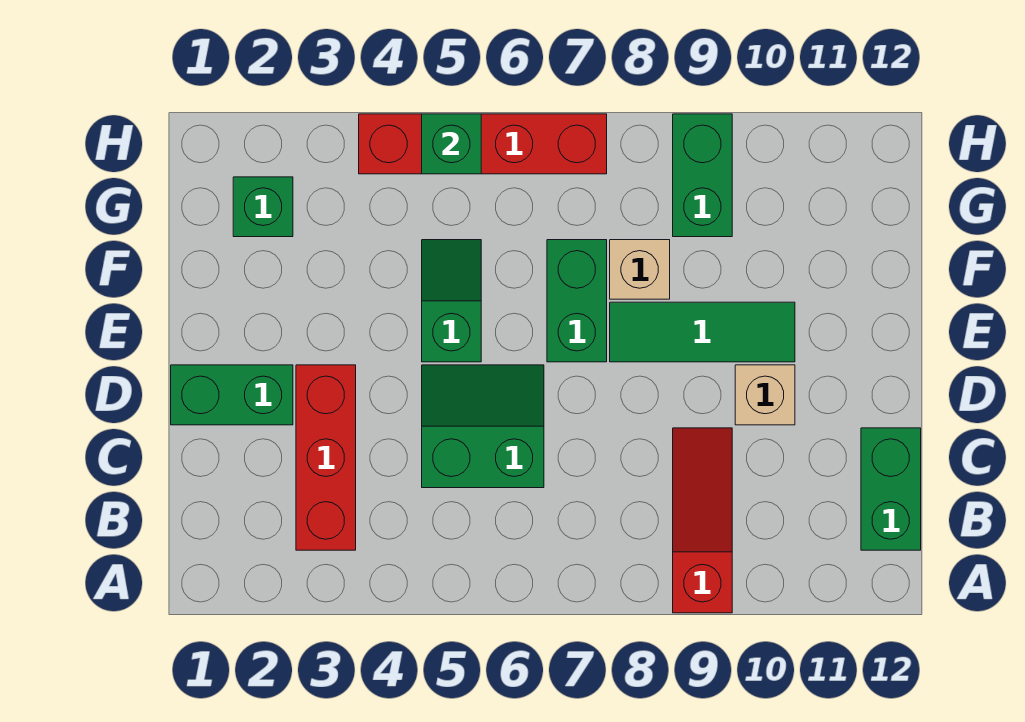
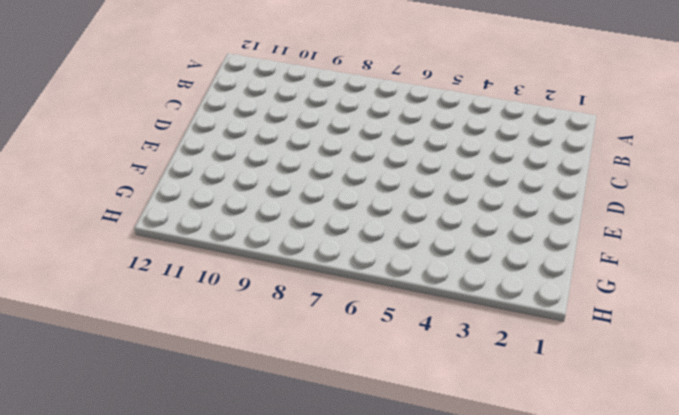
none -> red slope A9:C9 level 1 top A
none -> red brick B3:D3 level 1
none -> green brick B12:C12 level 1

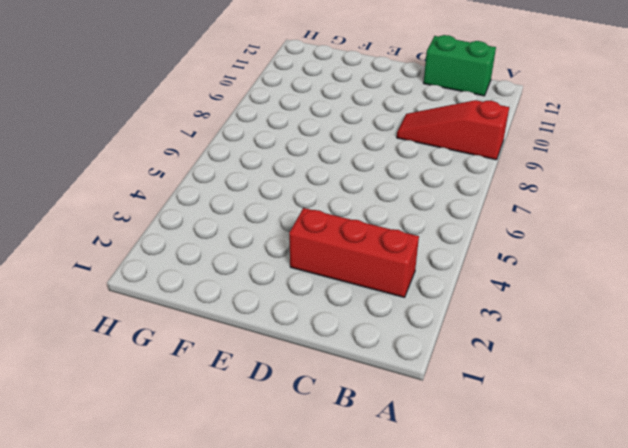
none -> green slope C5:D6 level 1 top C
none -> green brick D1:D2 level 1
none -> tan brick D10 level 1

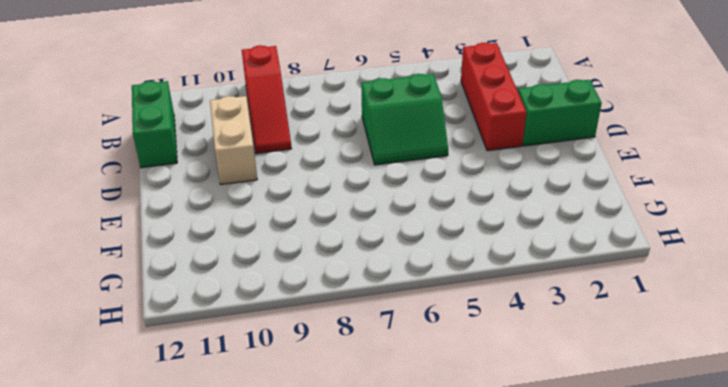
tan brick C10:D10 level 1 -> tan brick D10 level 1
none -> green slope E5:F5 level 1 top E
none -> green brick E7:F7 level 1
none -> green tile E8:E10 level 1

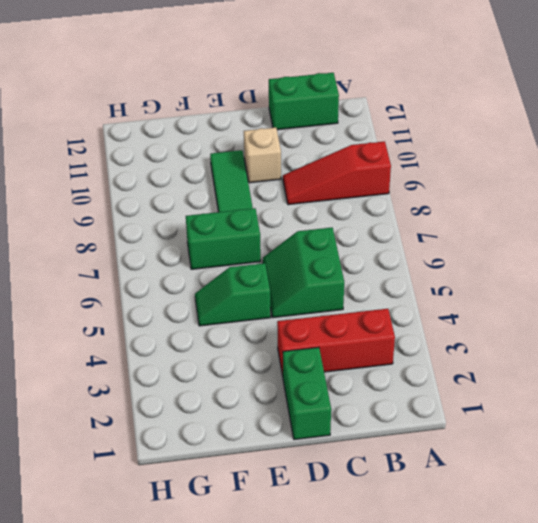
none -> tan brick F8 level 1
none -> green brick G2 level 1
none -> green brick G9:H9 level 1

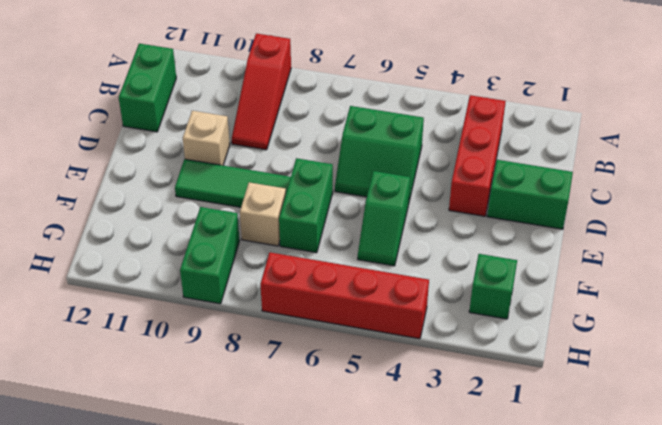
none -> green brick H5 level 2

